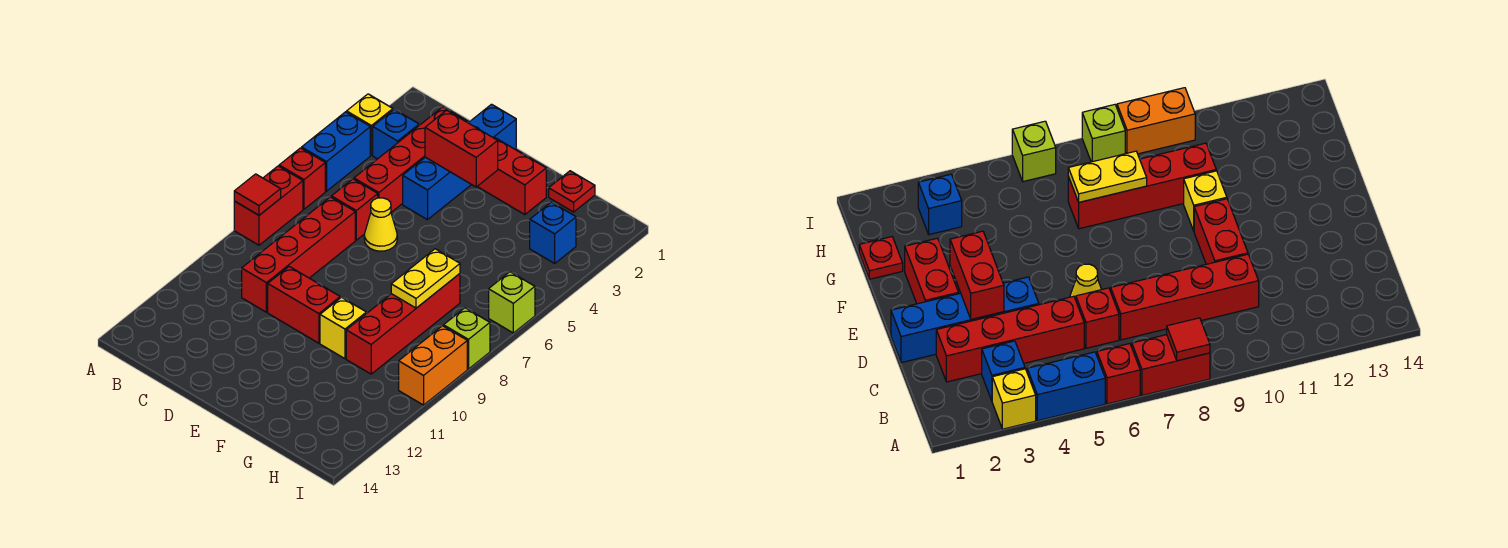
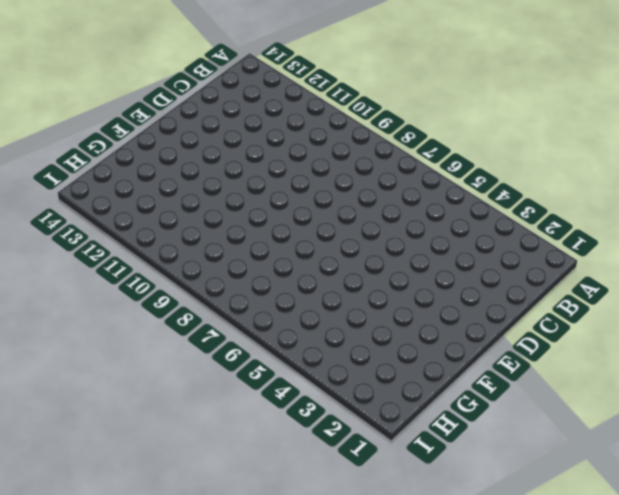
none -> yellow brick A3 level 1
none -> blue brick A4:A5 level 1
none -> red brick A6 level 1

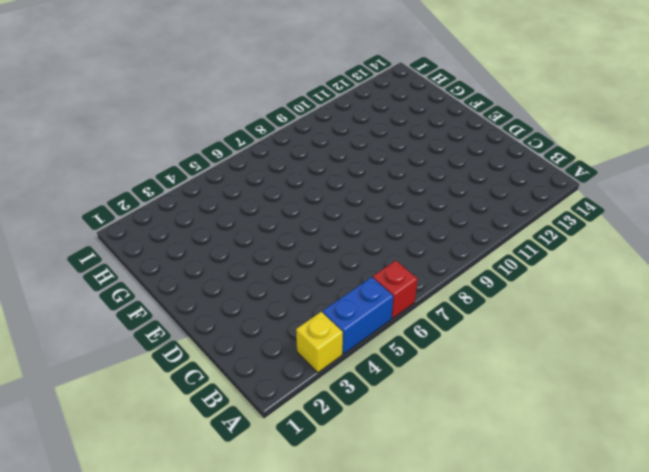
none -> red brick A7:A8 level 1
none -> blue brick B3 level 1
none -> red brick C2:C5 level 1

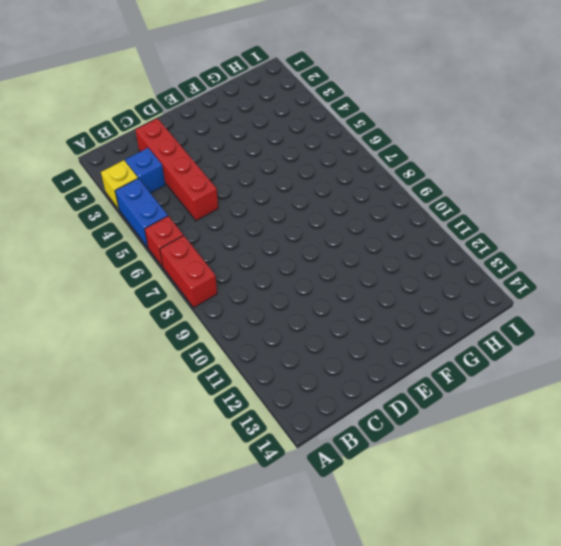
none -> red brick C6 level 1
none -> red brick C7:C10 level 1
none -> blue brick D1:D4 level 1

